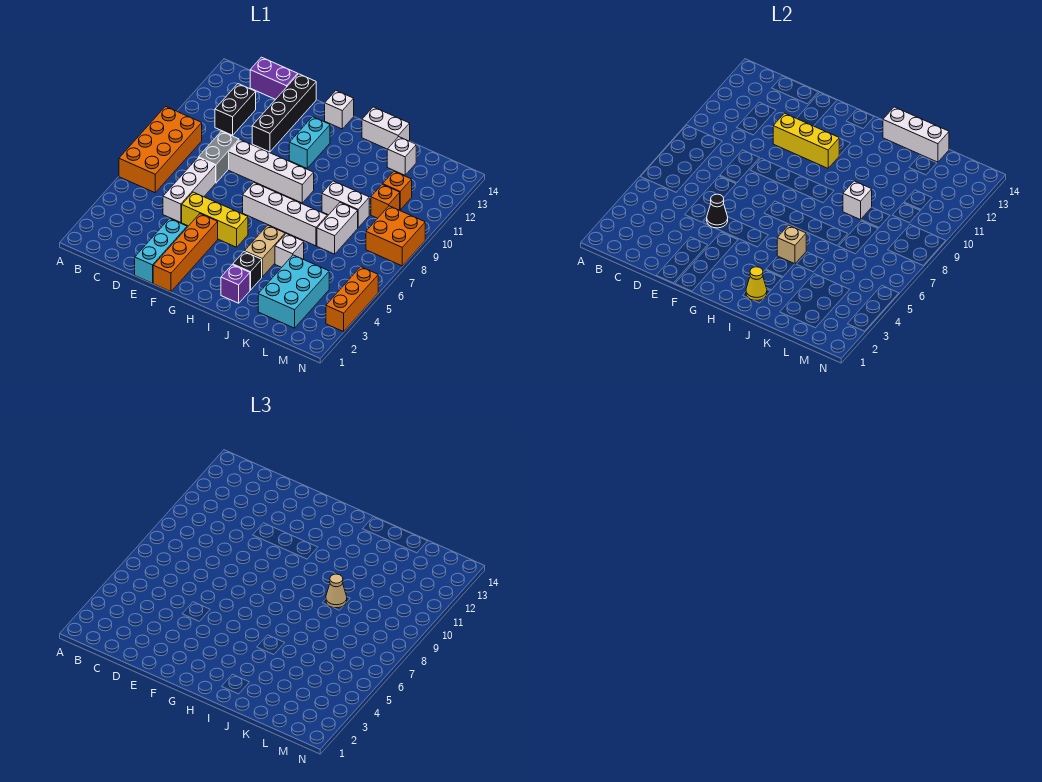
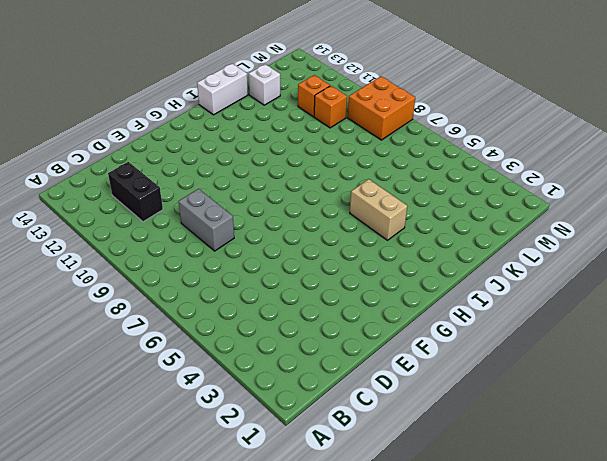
none -> orange brick A6:B9 level 1
none -> purple brick C14:D14 level 1
none -> white brick D5:D7 level 1
none -> cyan brick E1:E3 level 1

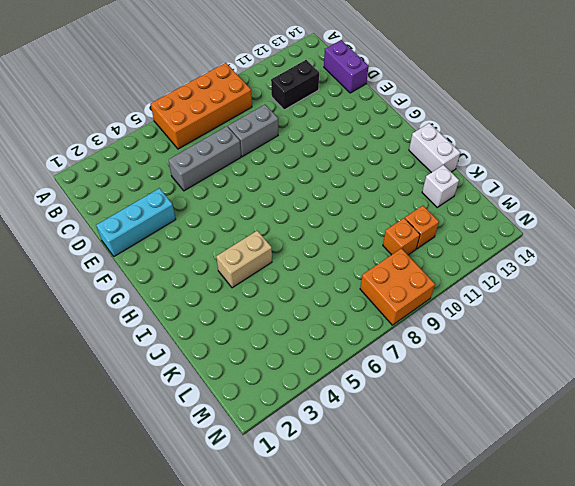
grey brick D5:D7 level 1 -> white brick D5:D7 level 1
none -> yellow brick E5:G5 level 1
none -> white brick E9:H9 level 1
none -> black brick E11:E14 level 1
none -> orange brick F1:F4 level 1

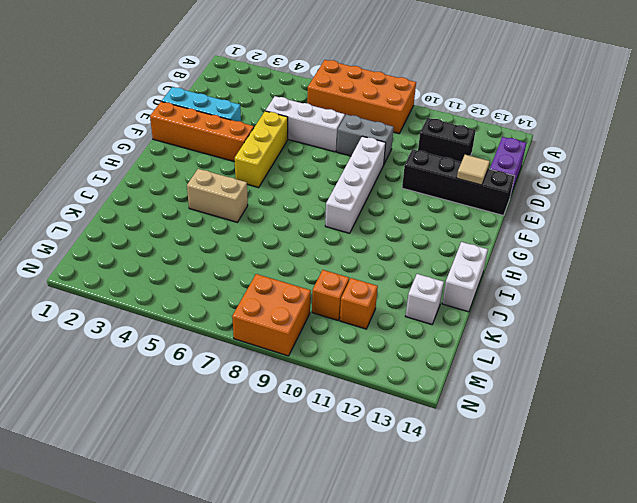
tan tile E13 level 2 -> none
none -> white brick G7:J7 level 1
none -> cyan brick G11:G12 level 1
none -> white brick G14 level 1
none -> purple brick I2 level 1

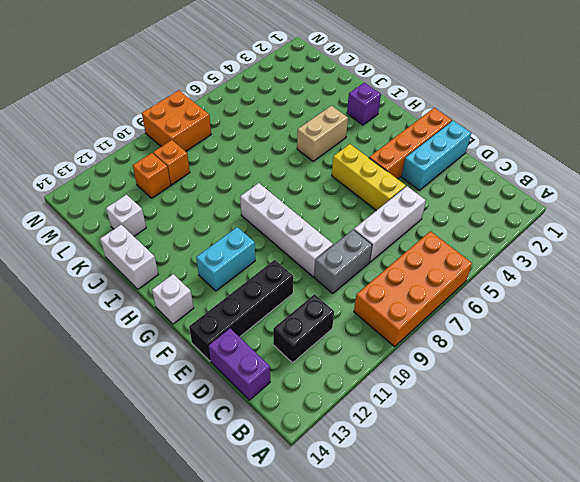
none -> white brick G7:J7 level 1
none -> black brick I3 level 1
none -> white brick J5 level 1
none -> white brick J9:K9 level 1

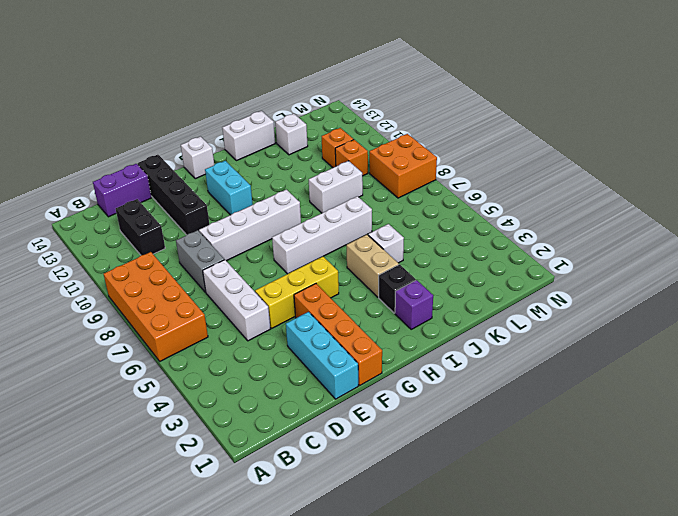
none -> cyan brick K2:L4 level 1
none -> white brick K7:K8 level 1
none -> orange brick N3:N5 level 1
none -> black cone E5 level 2

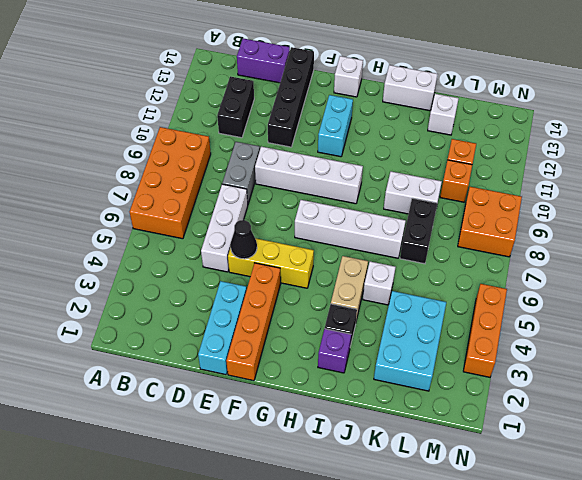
black brick K7:K8 level 1 -> white brick K7:K8 level 1
none -> yellow brick E11:G11 level 2
none -> yellow cone I2 level 2
none -> tan brick I5 level 2
none -> white brick I14:K14 level 2

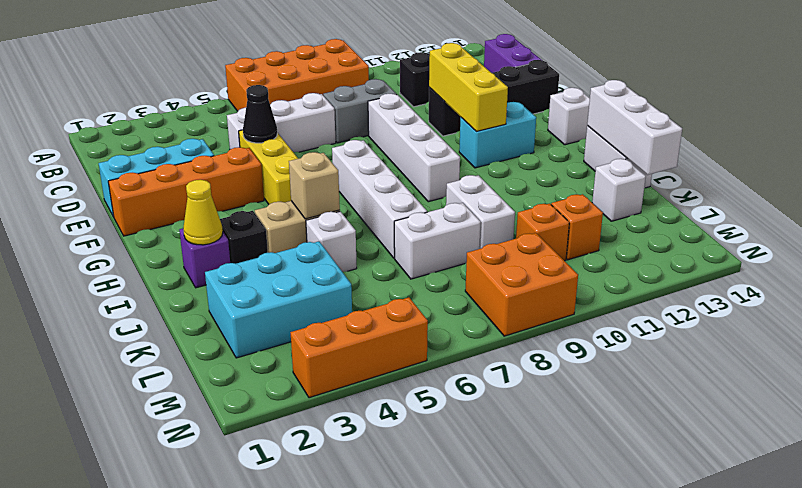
none -> white brick J9 level 2
none -> tan cone J9 level 3

